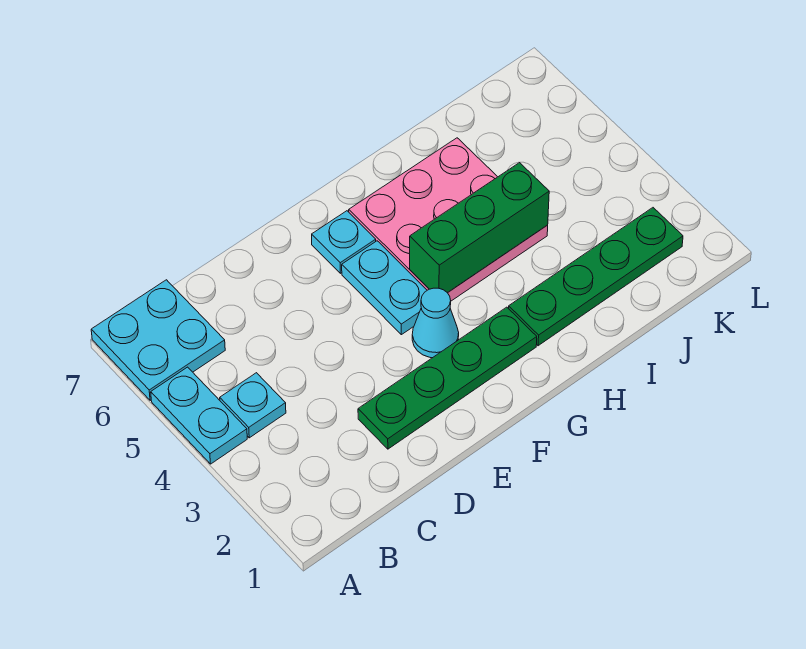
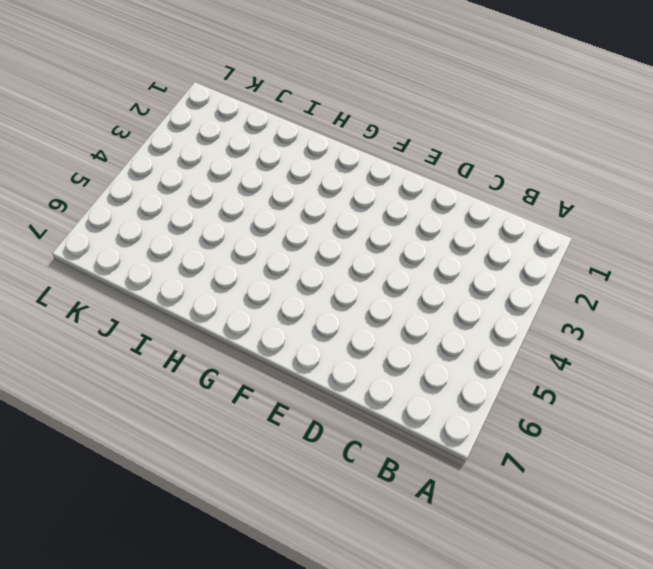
none -> cyan plate A4:A5 level 1
none -> cyan plate A6:B7 level 1

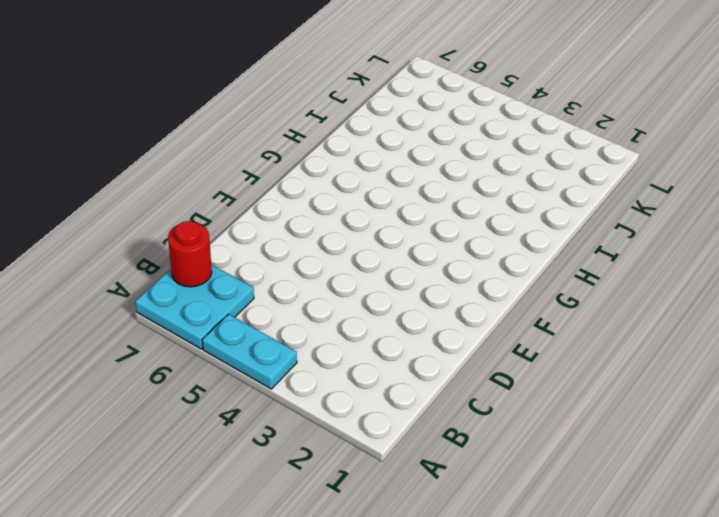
red round brick B7 level 2 -> none
none -> cyan plate B4 level 1
none -> green plate D2:G2 level 1

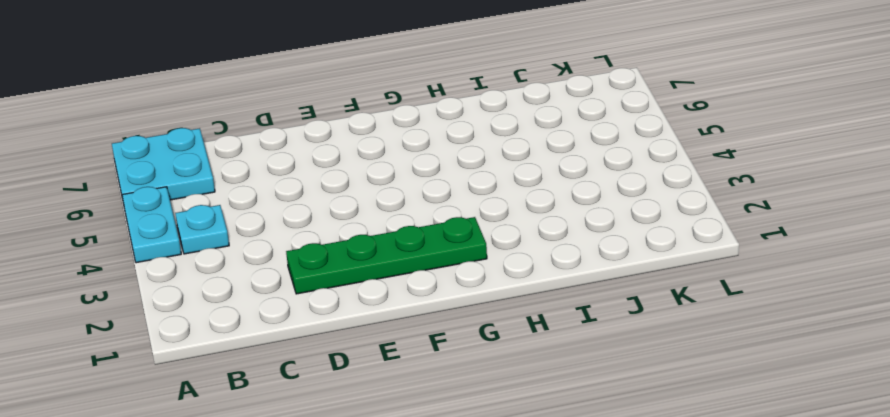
none -> cyan cone F3 level 1
none -> cyan plate F4:F5 level 1

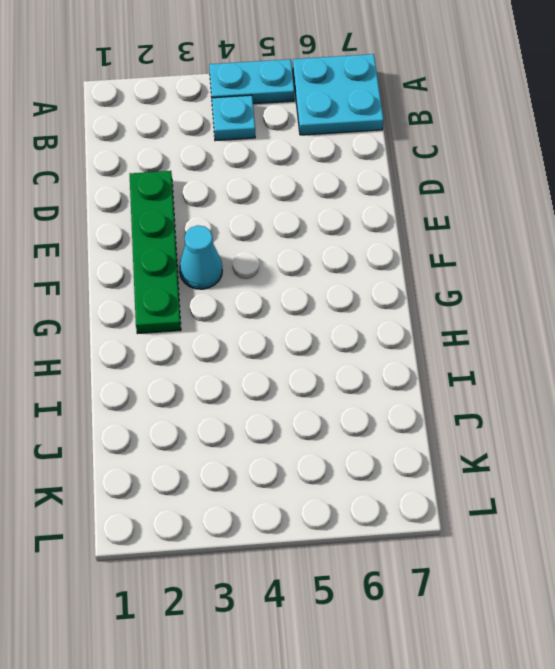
none -> cyan plate F4:F5 level 1
none -> cyan plate F6 level 1

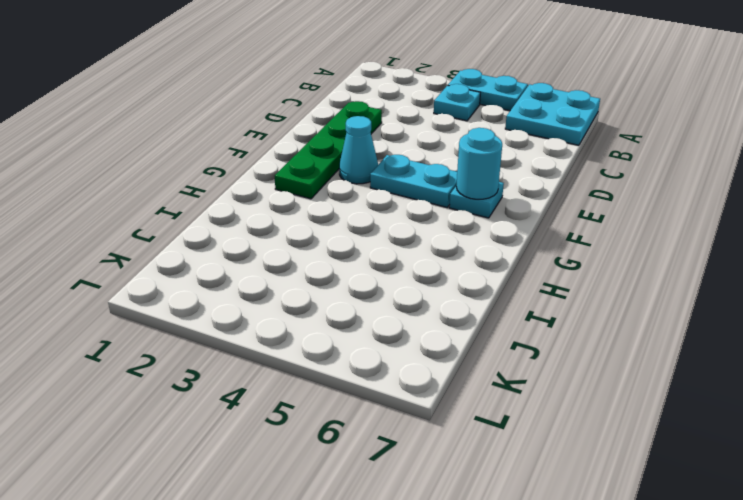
cyan round brick F6 level 2 -> none
none -> pink plate G4:I6 level 1
none -> green plate H2:K2 level 1

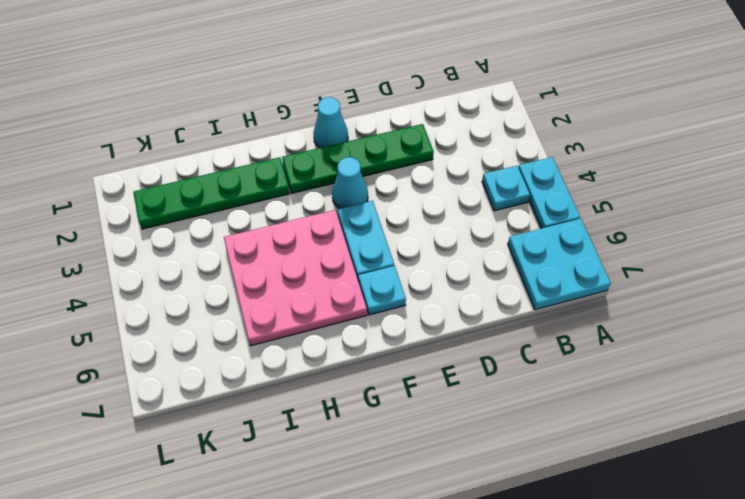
cyan cone F1 level 1 -> none
none -> green brick G4:I4 level 2

